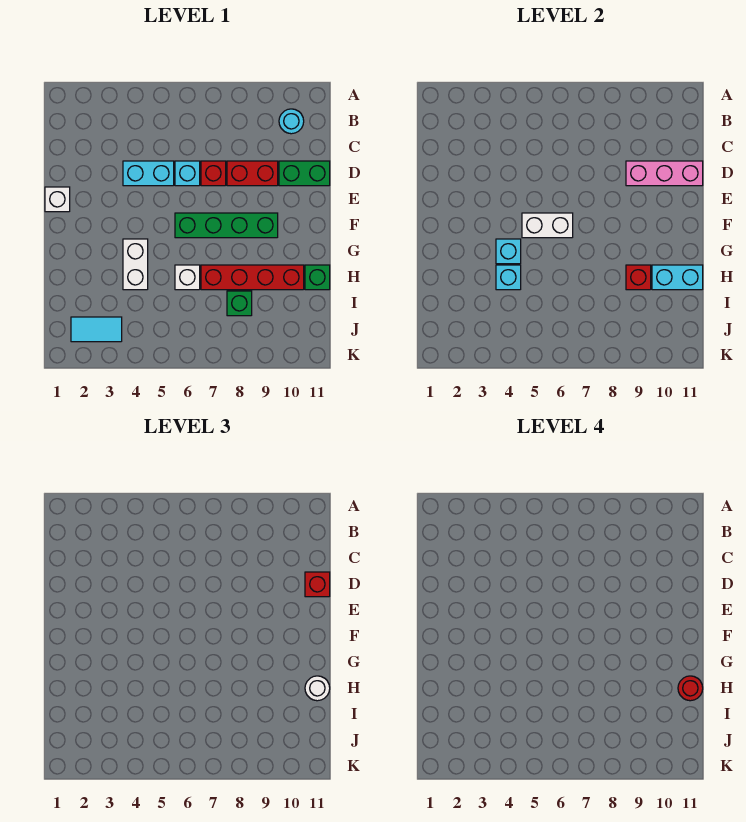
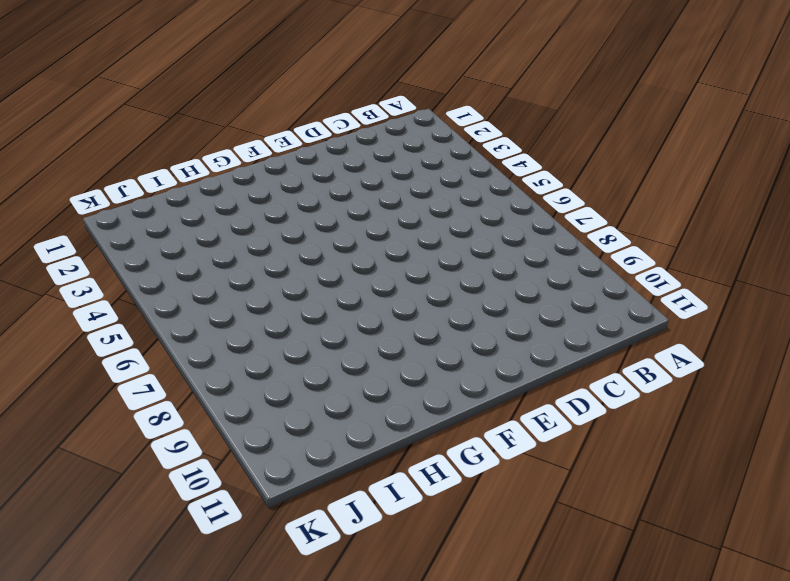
none -> cyan round brick B10 level 1
none -> cyan brick D4:D5 level 1
none -> cyan brick D6 level 1

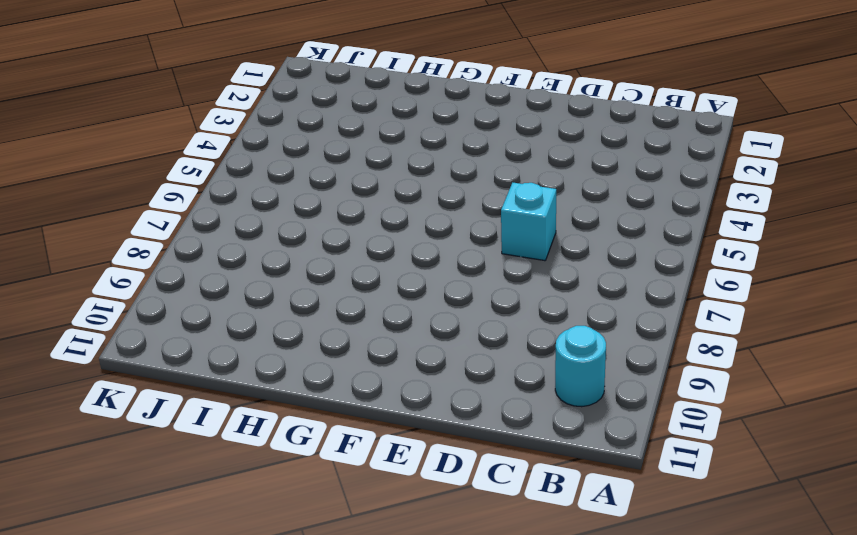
none -> cyan brick D4:D5 level 1
none -> red brick D7 level 1
none -> red brick D8:D9 level 1

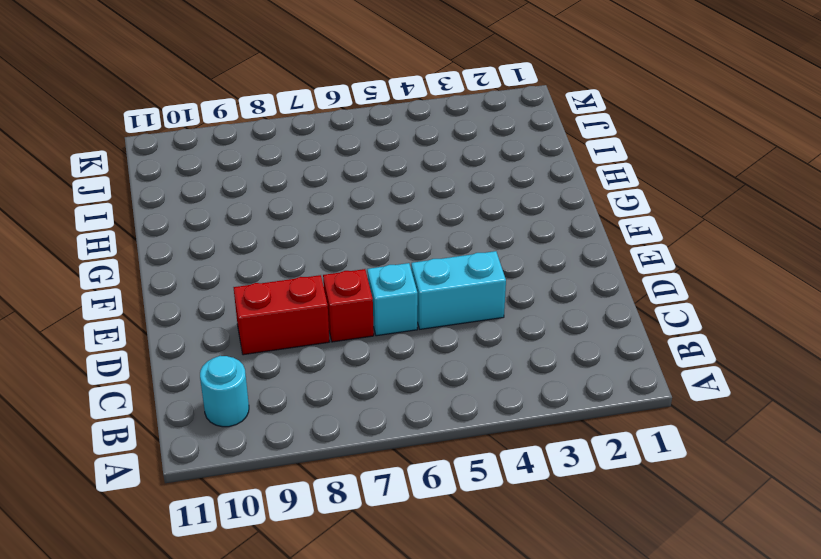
none -> green brick D10:D11 level 1
none -> white brick E1 level 1
none -> green brick F6:F9 level 1

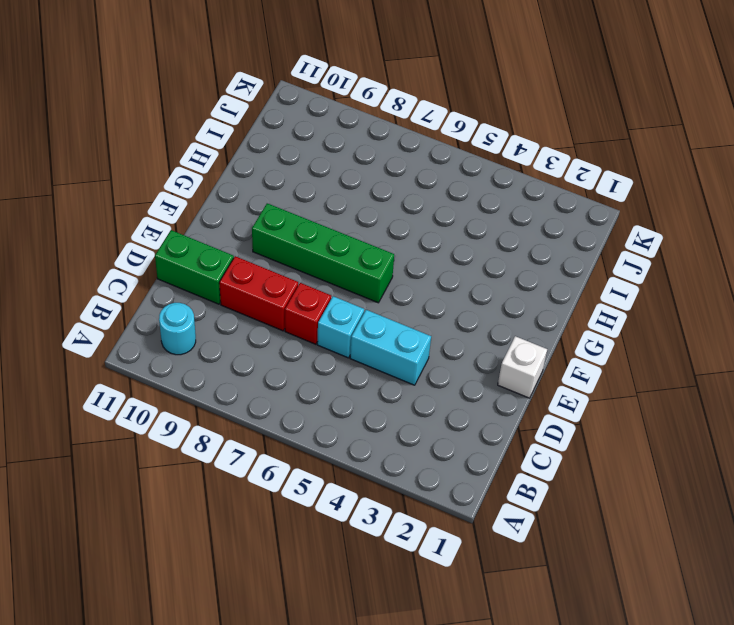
none -> white brick G4:H4 level 1
none -> white brick H6 level 1
none -> red brick H7:H10 level 1

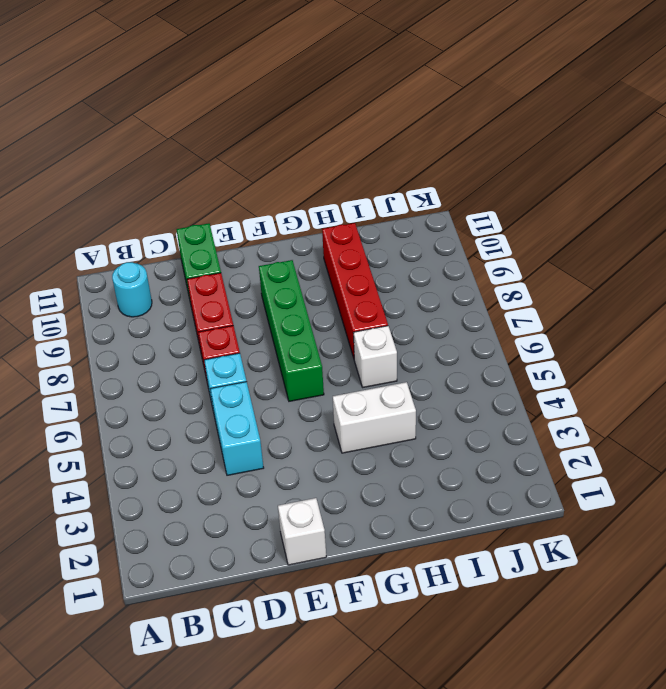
none -> green brick H11 level 1
none -> green brick I8 level 1
none -> cyan tile J2:J3 level 1

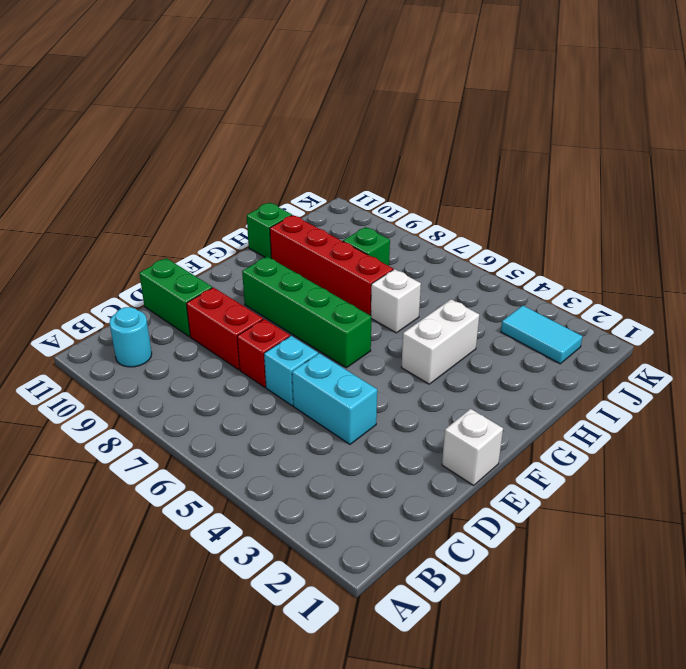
none -> pink brick D9:D11 level 2
none -> white brick F5:F6 level 2
none -> cyan brick G4 level 2

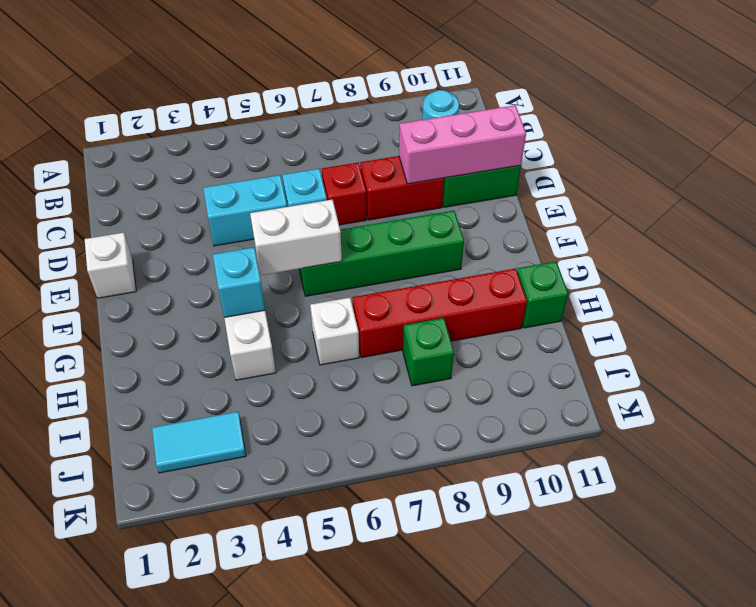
none -> cyan brick H4 level 2
none -> red brick H9 level 2
none -> cyan brick H10:H11 level 2

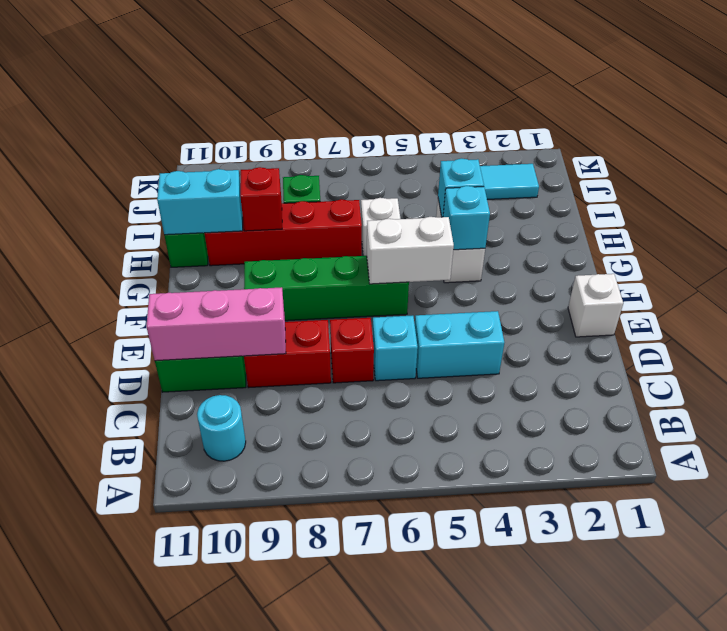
none -> red brick D11 level 3
none -> white round brick H11 level 3
none -> red round brick H11 level 4

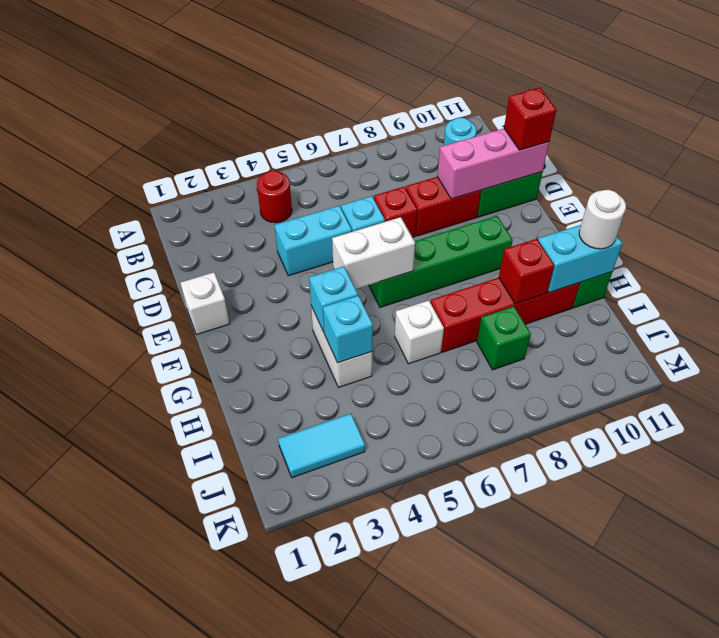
red round brick B4 level 1 -> red round brick H11 level 4

